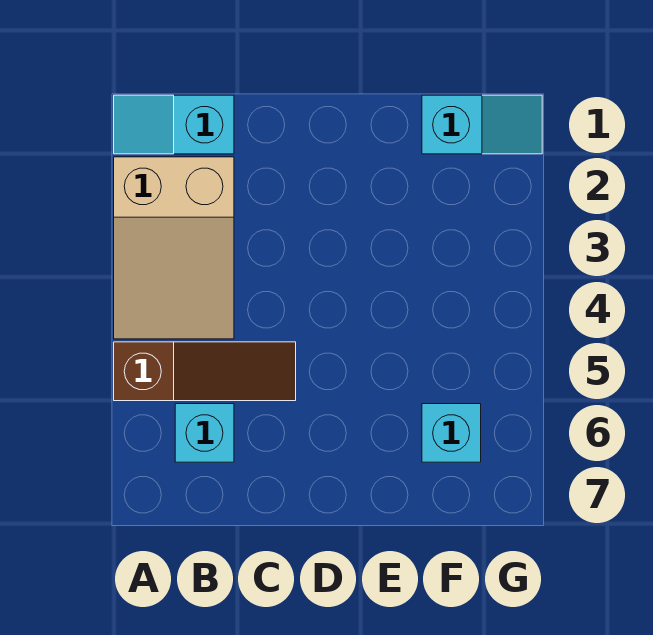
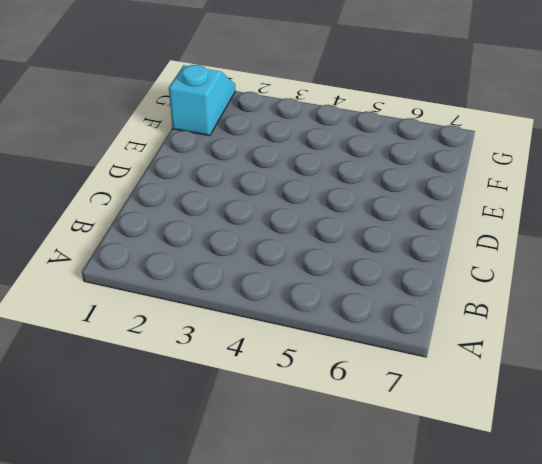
none -> cyan slope A1:B1 level 1 top B
none -> tan slope A2:B4 level 1 top 2

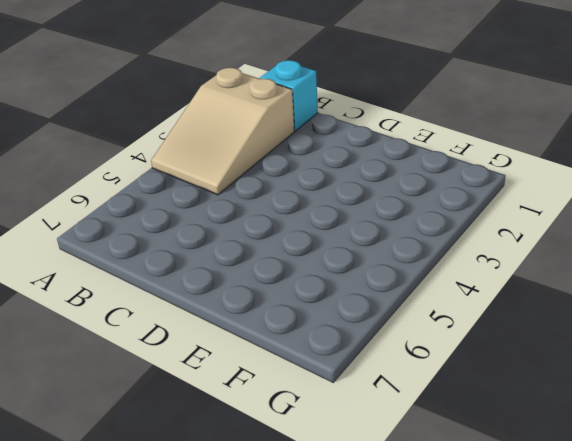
none -> brown slope A5:C5 level 1 top A
none -> cyan brick B6 level 1

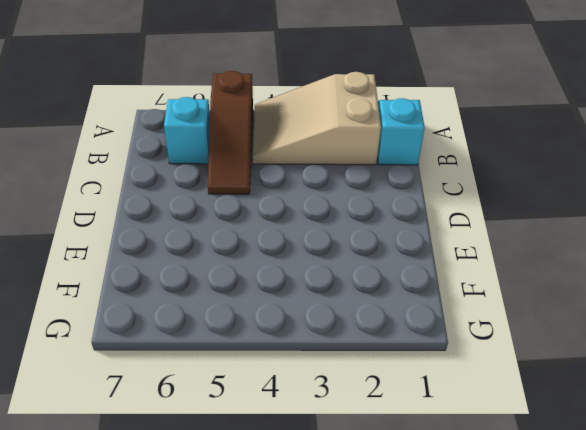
none -> cyan slope F1:G1 level 1 top F
none -> cyan brick F6 level 1

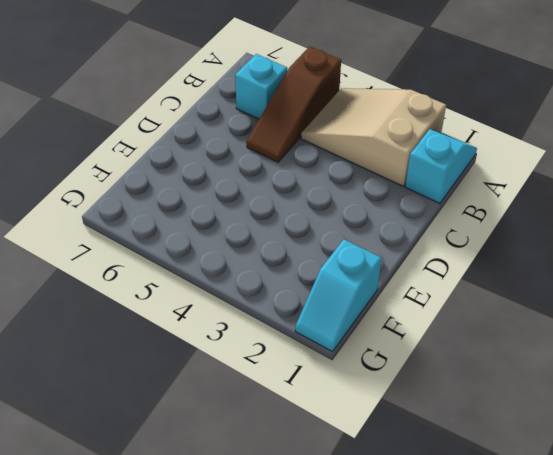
none -> cyan brick F6 level 1

